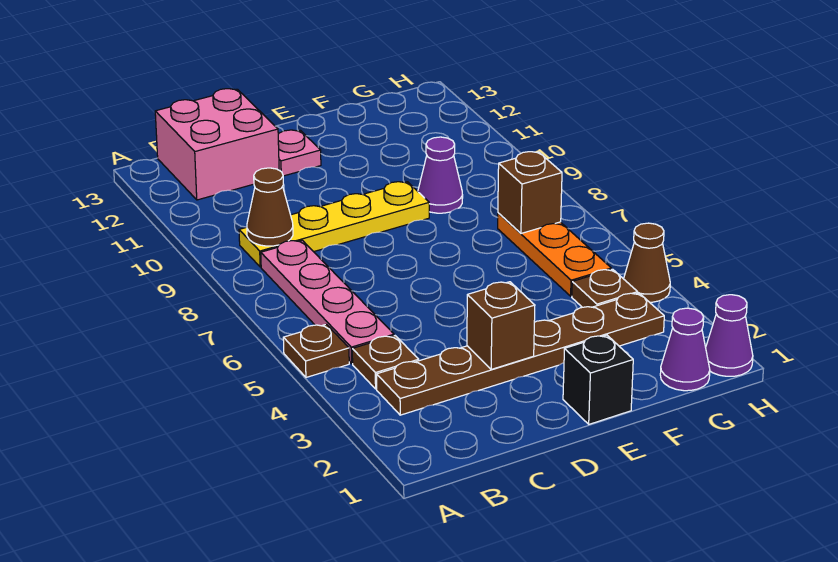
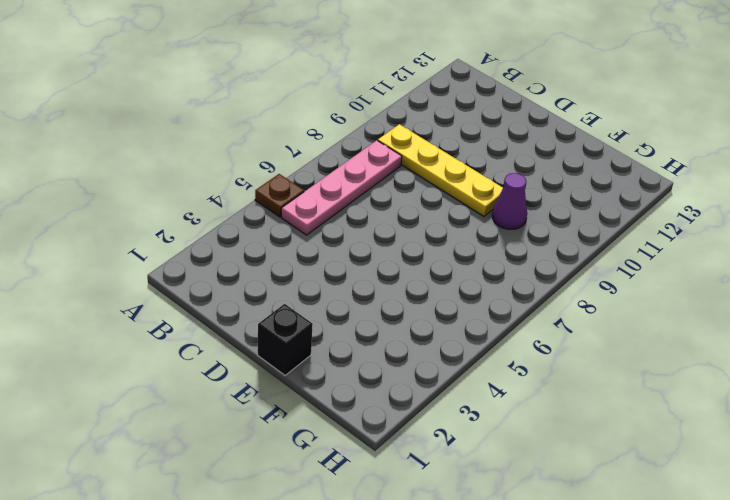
none -> brown plate B3:G3 level 1
none -> brown plate B4 level 1
none -> pink brick B12:C13 level 1

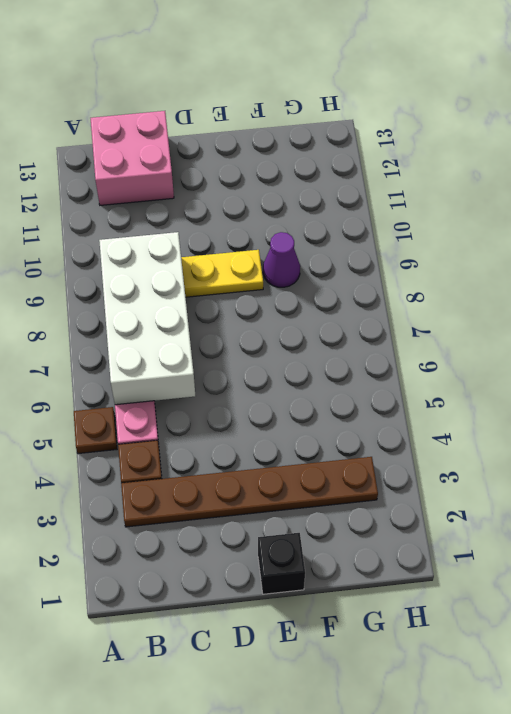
white brick B6:C9 level 2 -> brown cone B9 level 2
none -> pink plate D12 level 1
none -> purple cone G1 level 1
none -> brown plate G4 level 1

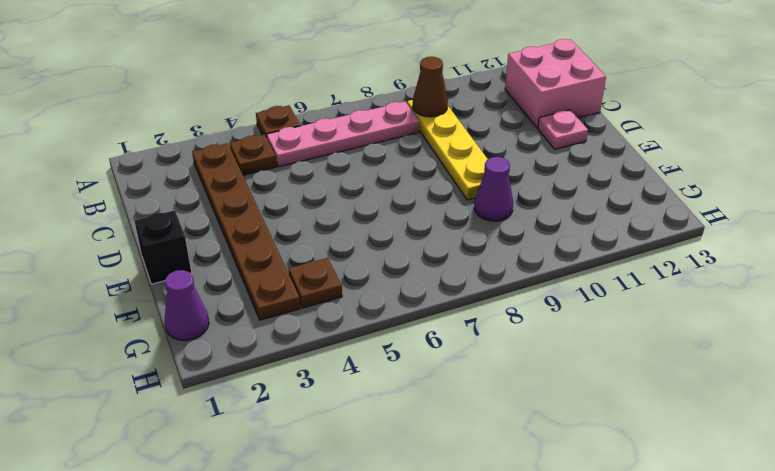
none -> orange plate G5:G7 level 1
none -> purple cone H1 level 1
none -> brown cone H4 level 1

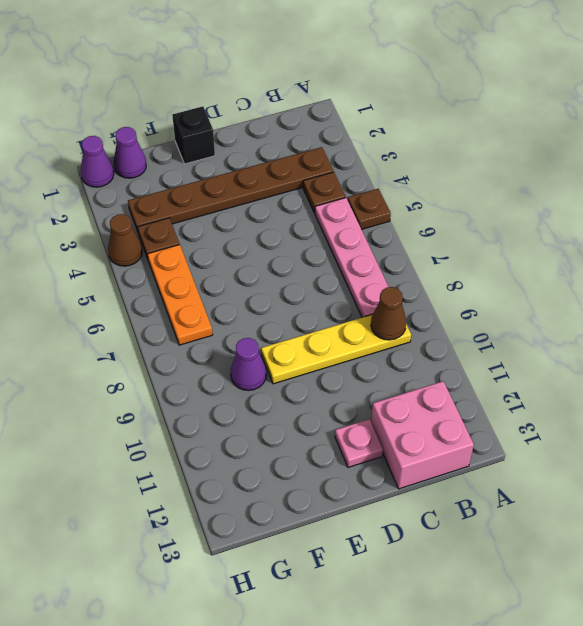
none -> brown brick D3 level 2
none -> brown brick G7 level 2

